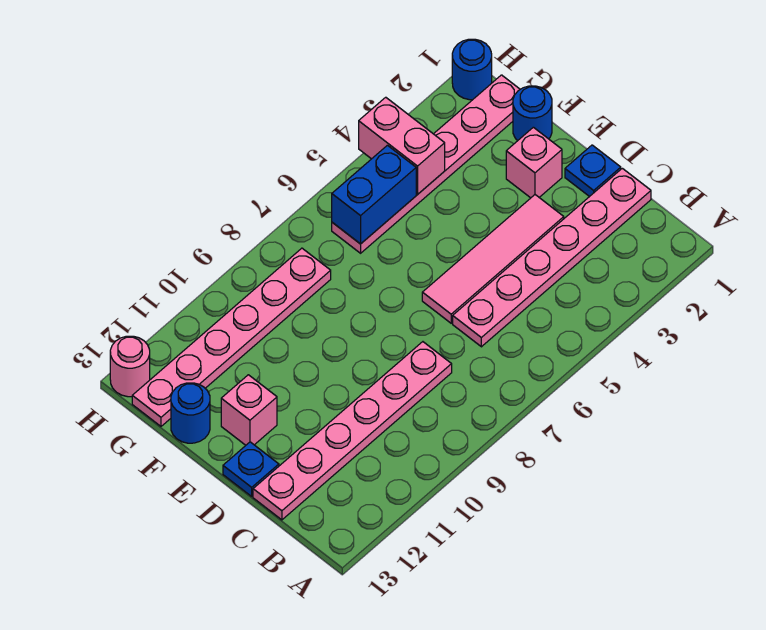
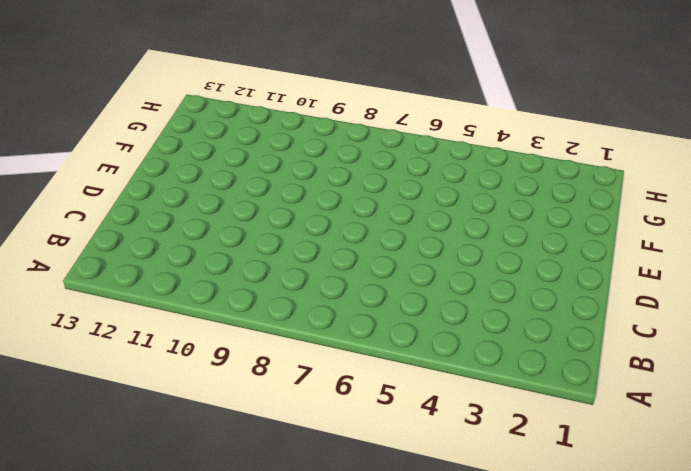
none -> pink plate C1:C6 level 1
none -> pink plate C8:C13 level 1
none -> blue plate D1 level 1

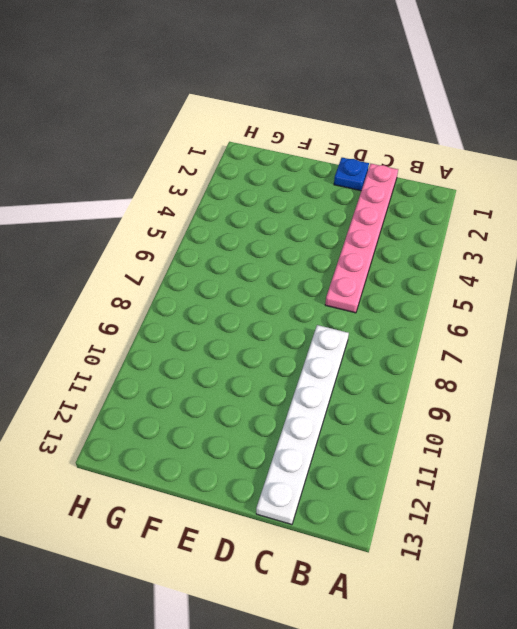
white plate C8:C13 level 1 -> pink plate C8:C13 level 1
none -> pink tile D3:D6 level 1
none -> blue plate D13 level 1
none -> pink brick E2 level 1

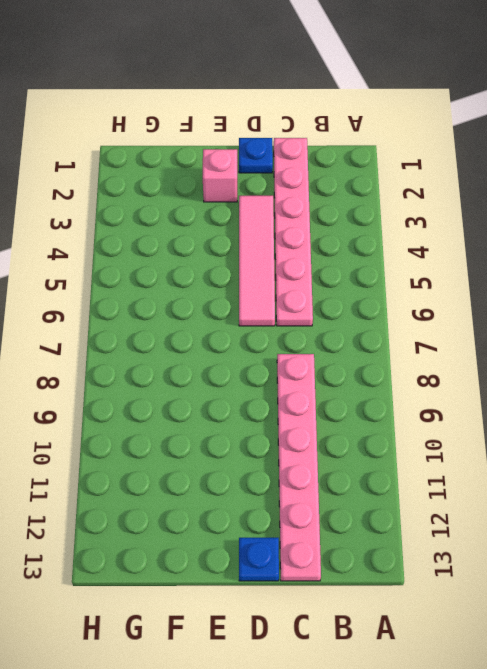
none -> pink brick E12 level 1
none -> blue round brick F1 level 1
none -> blue round brick F13 level 1

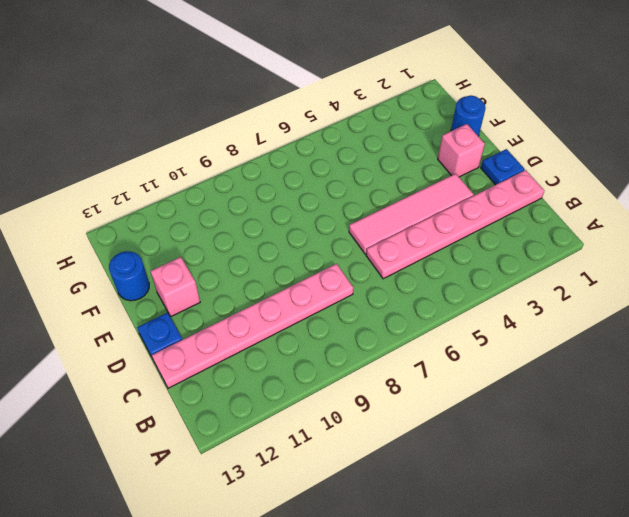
none -> pink plate G1:G6 level 1
none -> pink plate G8:G13 level 1
none -> blue round brick H1 level 1

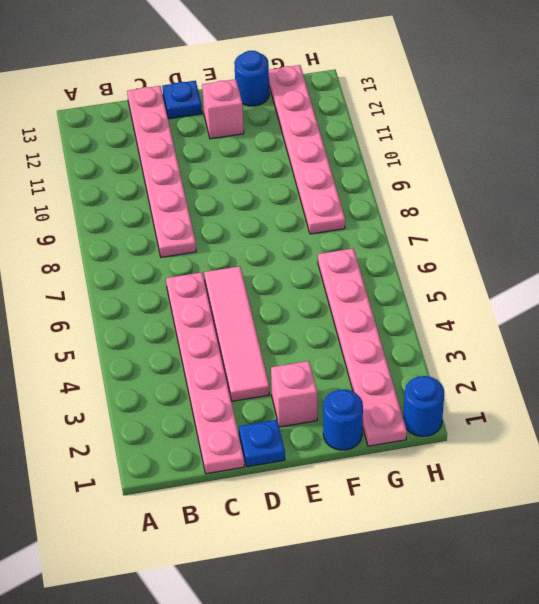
none -> pink round brick H13 level 1
none -> pink brick G4:H4 level 2
none -> blue brick G5:G6 level 2

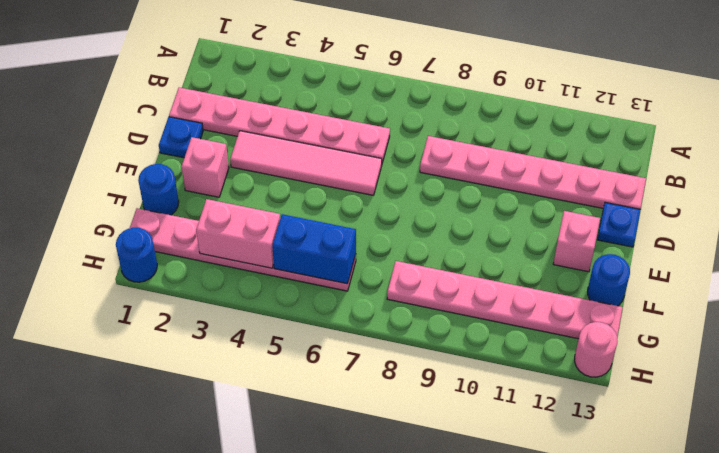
pink brick G3:G4 level 2 -> pink brick G4:H4 level 2

